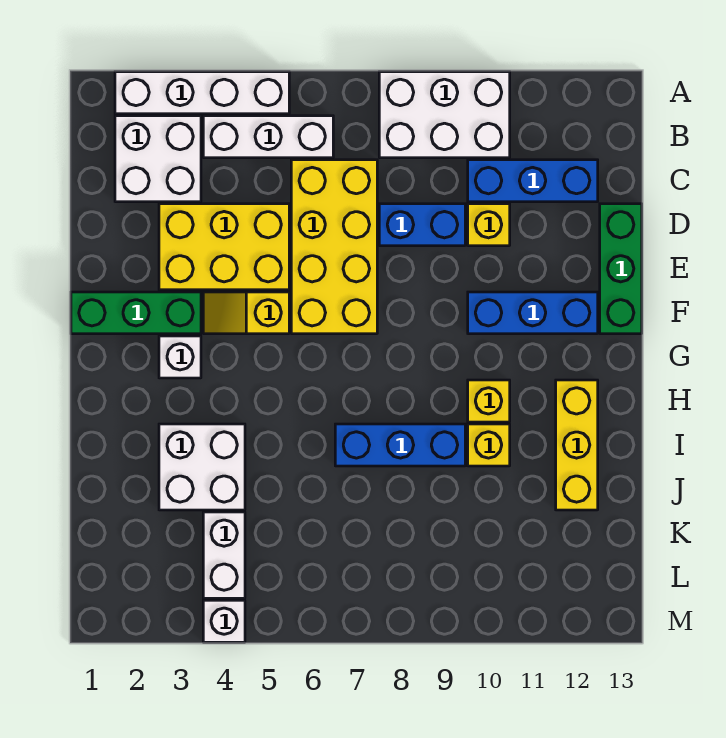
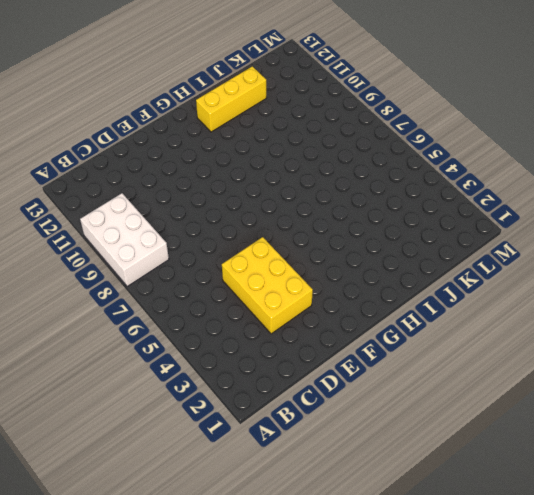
none -> white brick A2:A5 level 1
none -> white brick B2:C3 level 1
none -> white brick B4:B6 level 1

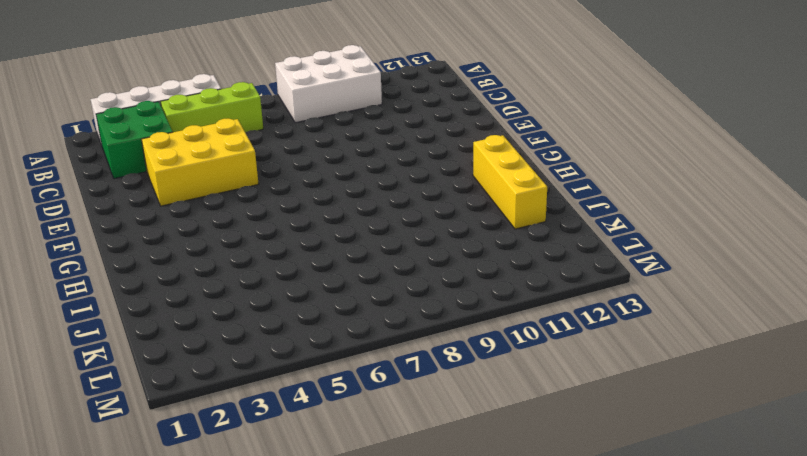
green brick B2:C3 level 1 -> white brick B2:C3 level 1
lime brick B4:B6 level 1 -> white brick B4:B6 level 1
none -> yellow brick C6:F7 level 1
none -> blue brick C10:C12 level 1
none -> blue brick D8:D9 level 1

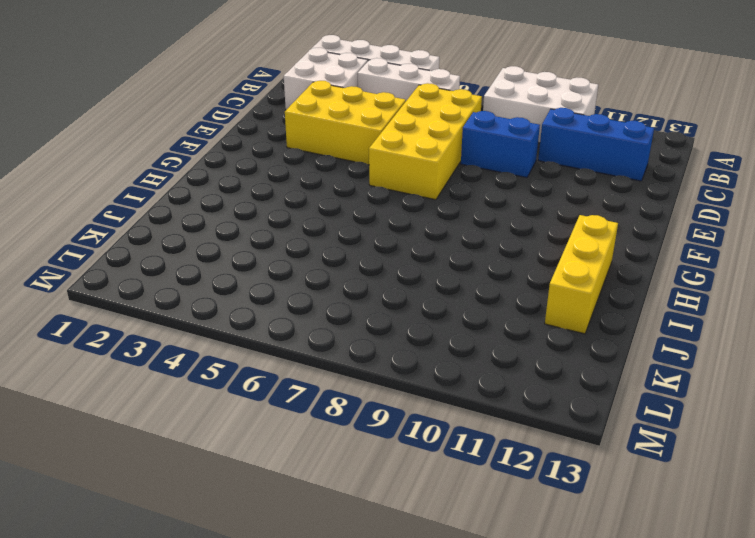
none -> yellow brick D10 level 1
none -> green brick D13:F13 level 1
none -> green brick F1:F3 level 1

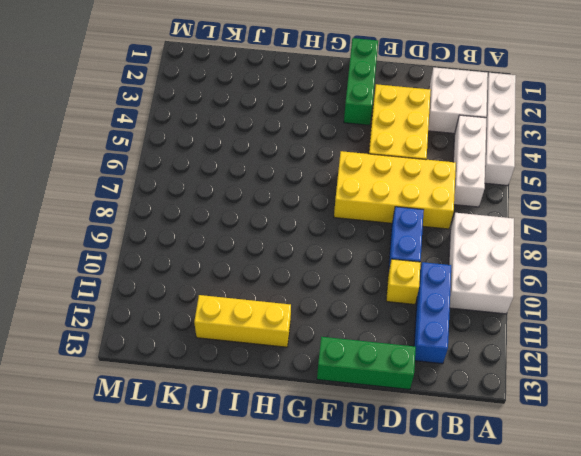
none -> yellow slope F4:F5 level 1 top 5
none -> blue brick F10:F12 level 1
none -> white brick G3 level 1

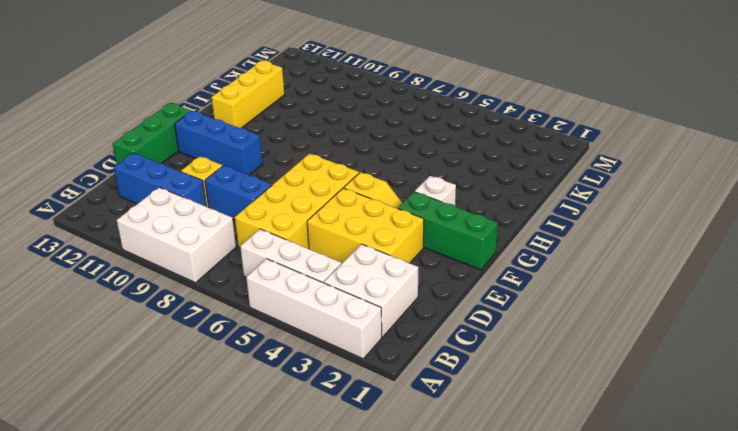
none -> yellow brick H10 level 1
none -> white brick I3:J4 level 1
none -> blue brick I7:I9 level 1

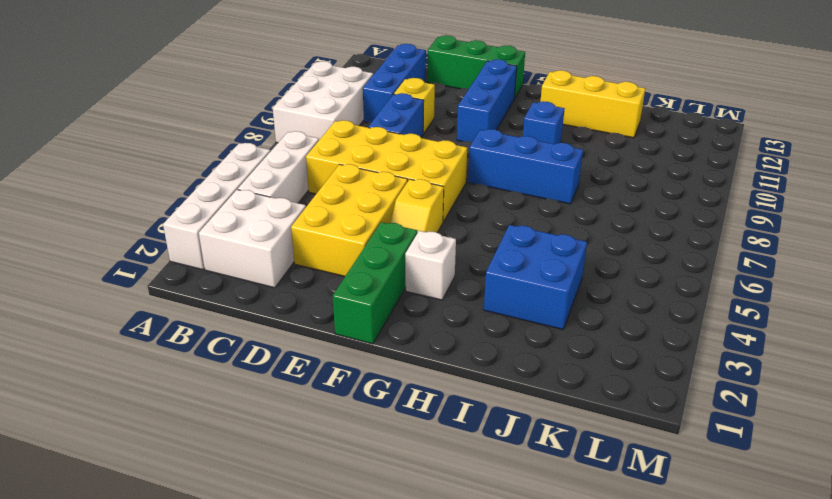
blue brick G8:I8 level 1 -> blue brick I7:I9 level 1
blue brick H10 level 1 -> yellow brick H10 level 1
blue brick I3:J4 level 1 -> white brick I3:J4 level 1
none -> yellow brick I10 level 1
none -> white brick K4:L4 level 1
none -> white brick M4 level 1

